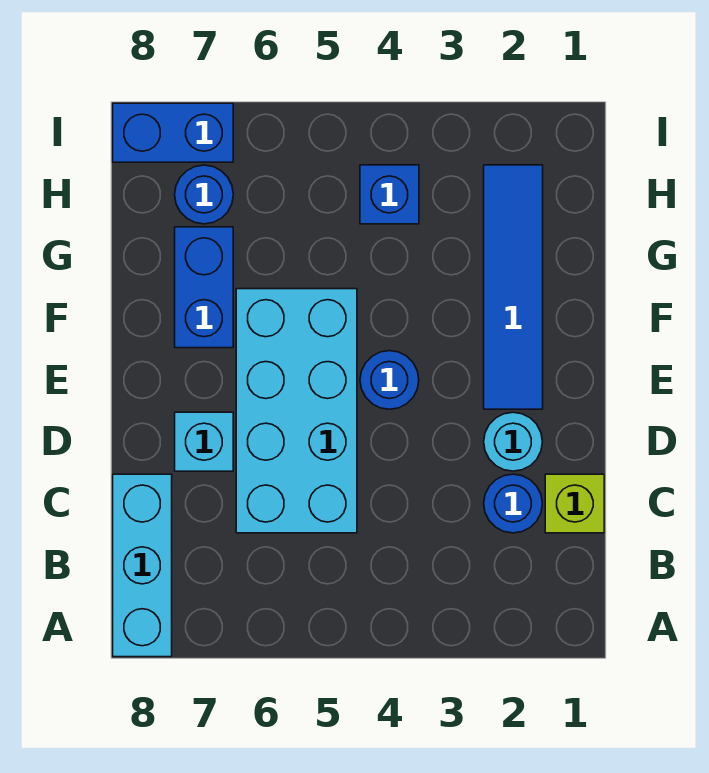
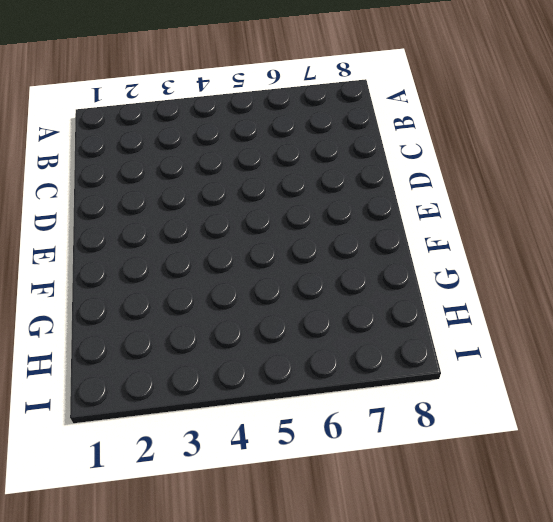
none -> cyan brick A8:C8 level 1
none -> lime brick C1 level 1
none -> blue round brick C2 level 1

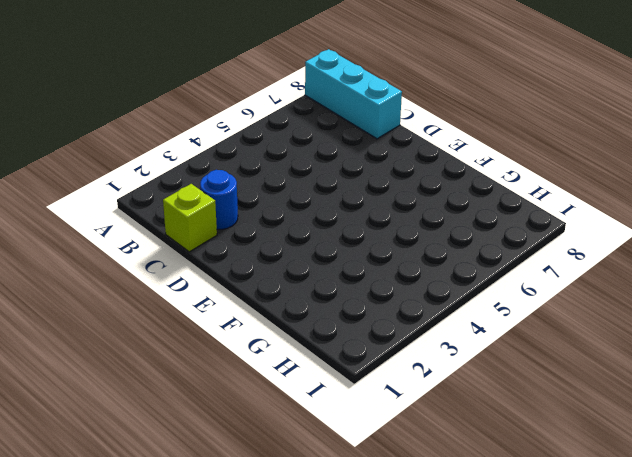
none -> cyan brick C5:F6 level 1
none -> cyan round brick D2 level 1
none -> cyan brick D7 level 1

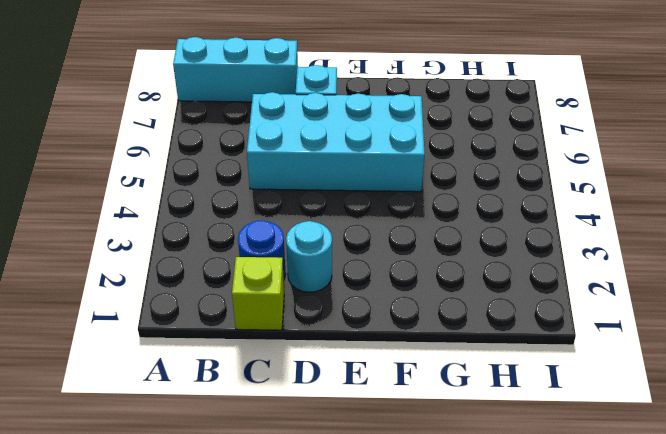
none -> blue tile E2:H2 level 1
none -> blue round brick E4 level 1
none -> blue brick F7:G7 level 1

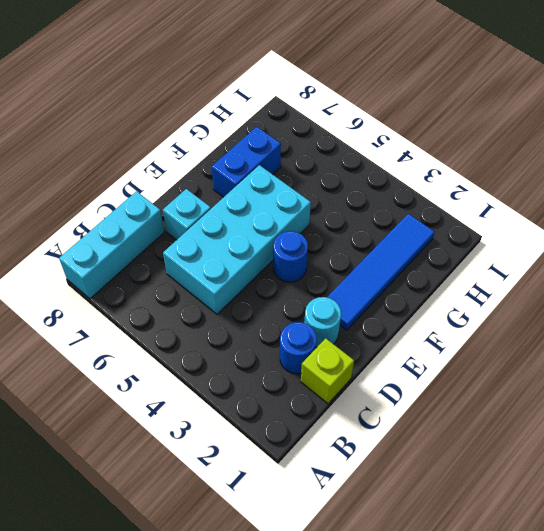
none -> blue brick H4 level 1
none -> blue round brick H7 level 1
none -> blue brick I7:I8 level 1

